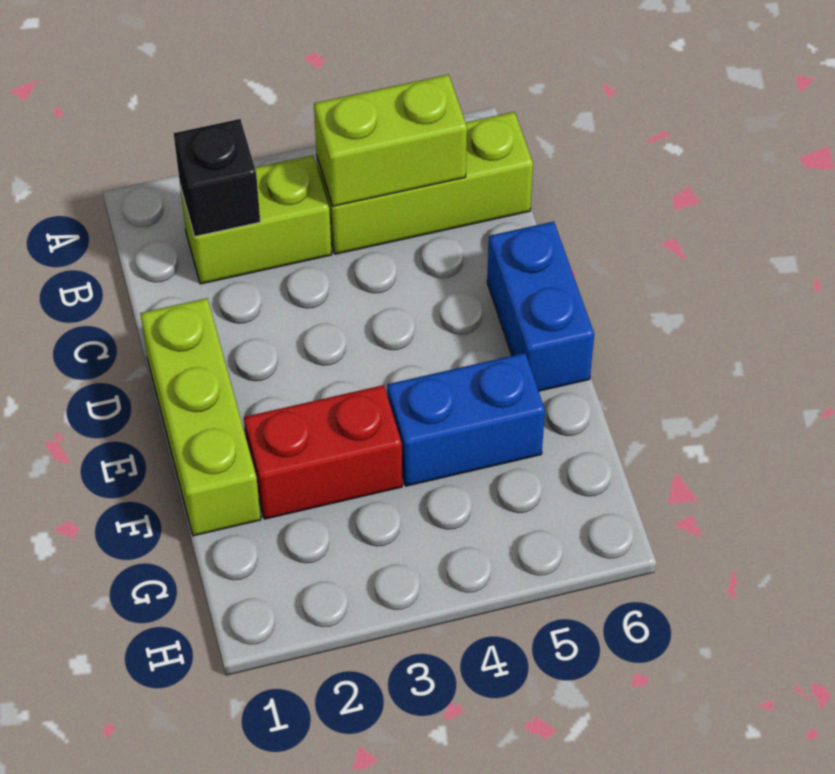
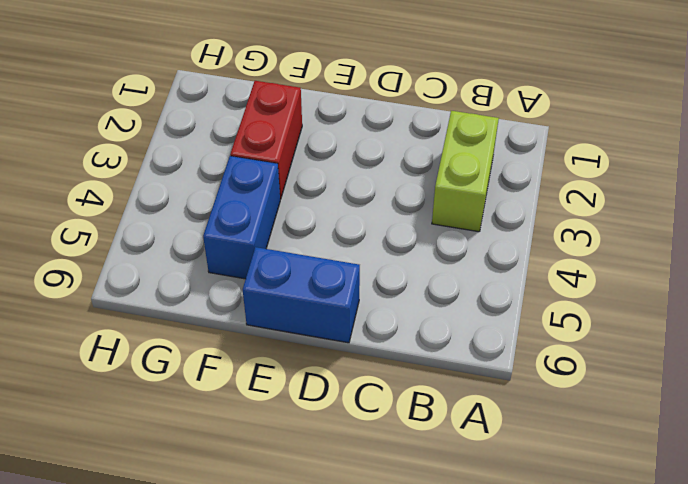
none -> lime brick B4:B6 level 1
none -> lime brick D1:F1 level 1

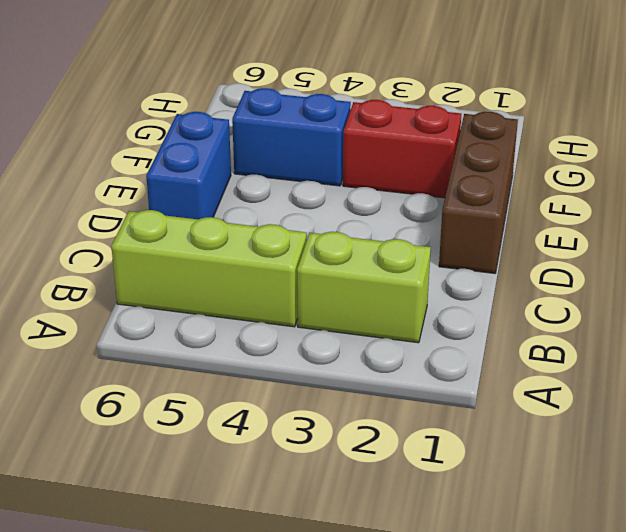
brown brick D1:F1 level 1 -> lime brick D1:F1 level 1
none -> black brick B2 level 2
none -> lime brick B4:B5 level 2

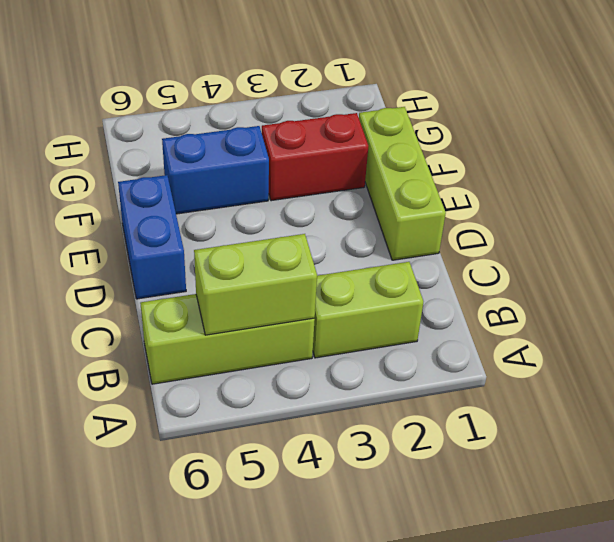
none -> black brick B2 level 2

